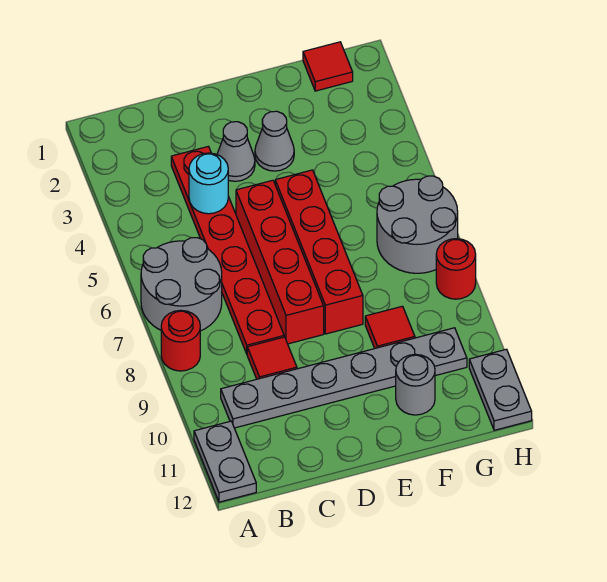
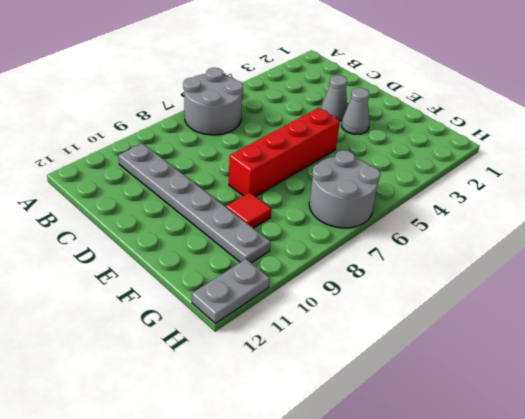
none -> red round brick A8 level 1
none -> grey plate A11:A12 level 1
none -> red plate C3:C8 level 1

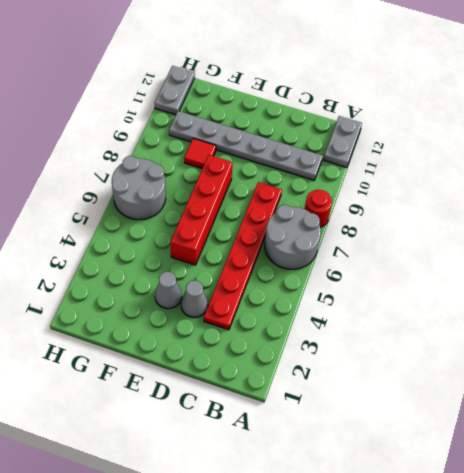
none -> red tile C9 level 1
none -> red brick D5:D8 level 1
none -> grey round brick F11 level 1

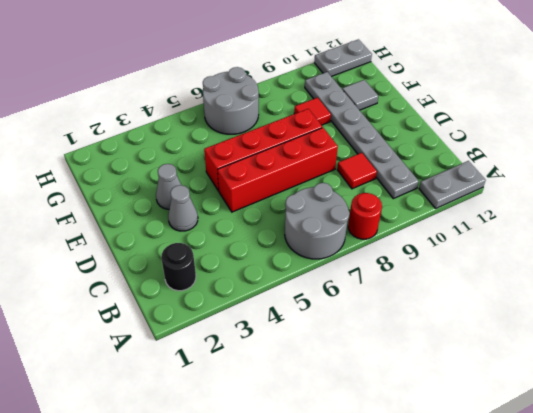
black round brick B2 level 1 -> none
grey tile F11 level 1 -> grey round brick F11 level 1
none -> red plate C3:C8 level 1
none -> red tile G1 level 1
none -> red round brick H8 level 1

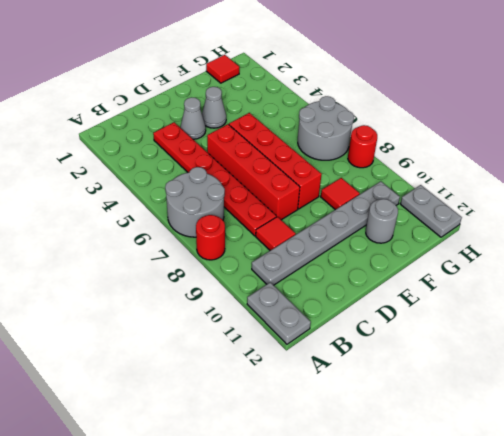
none -> cyan round brick C4 level 2

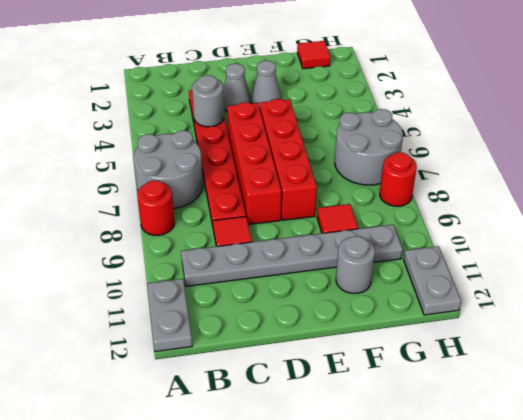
grey round brick C4 level 2 -> cyan round brick C4 level 2

